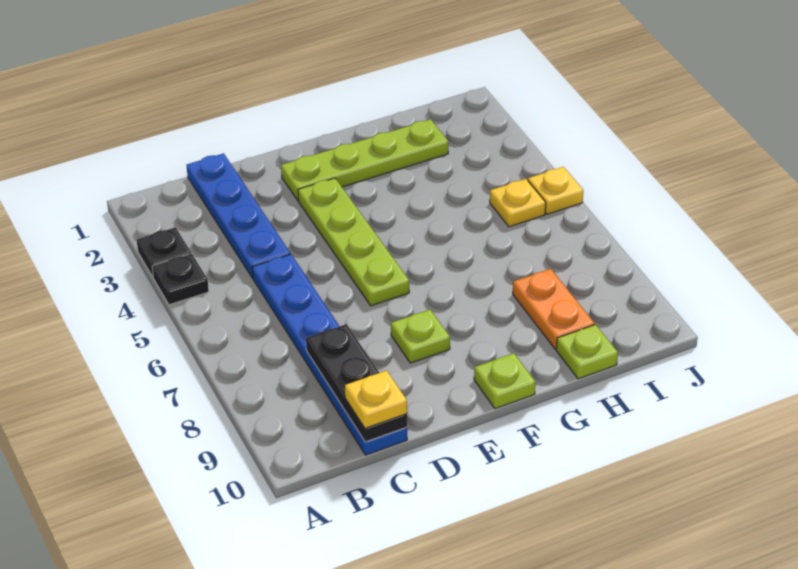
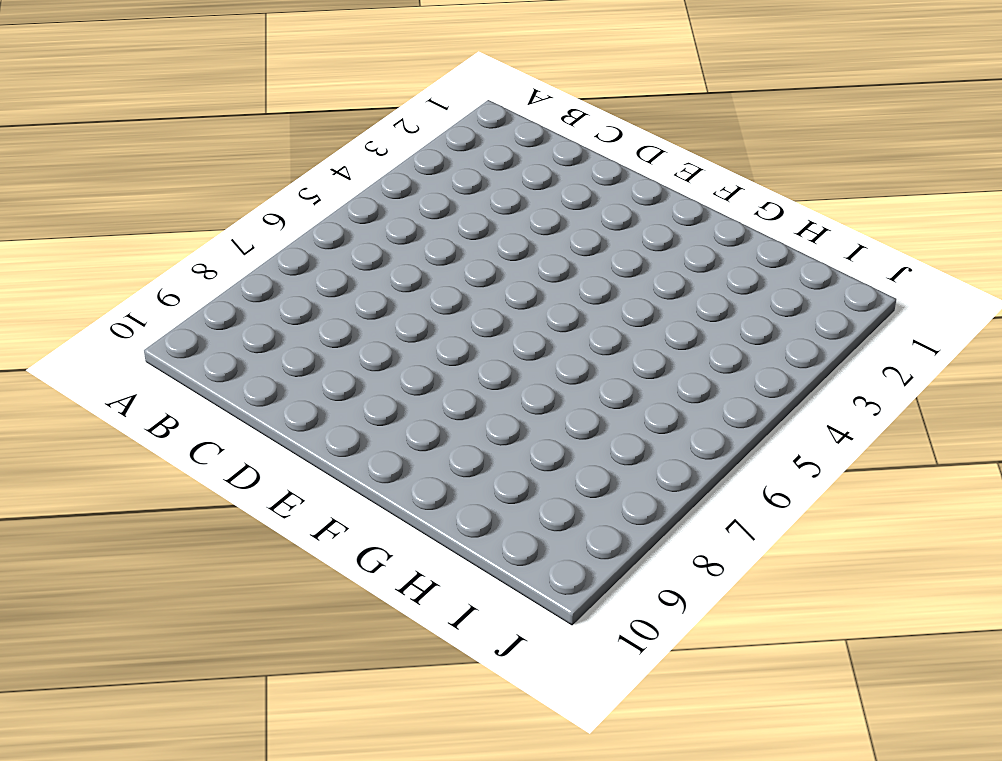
none -> black plate A3 level 1
none -> black plate A4 level 1
none -> blue plate C1:C4 level 1

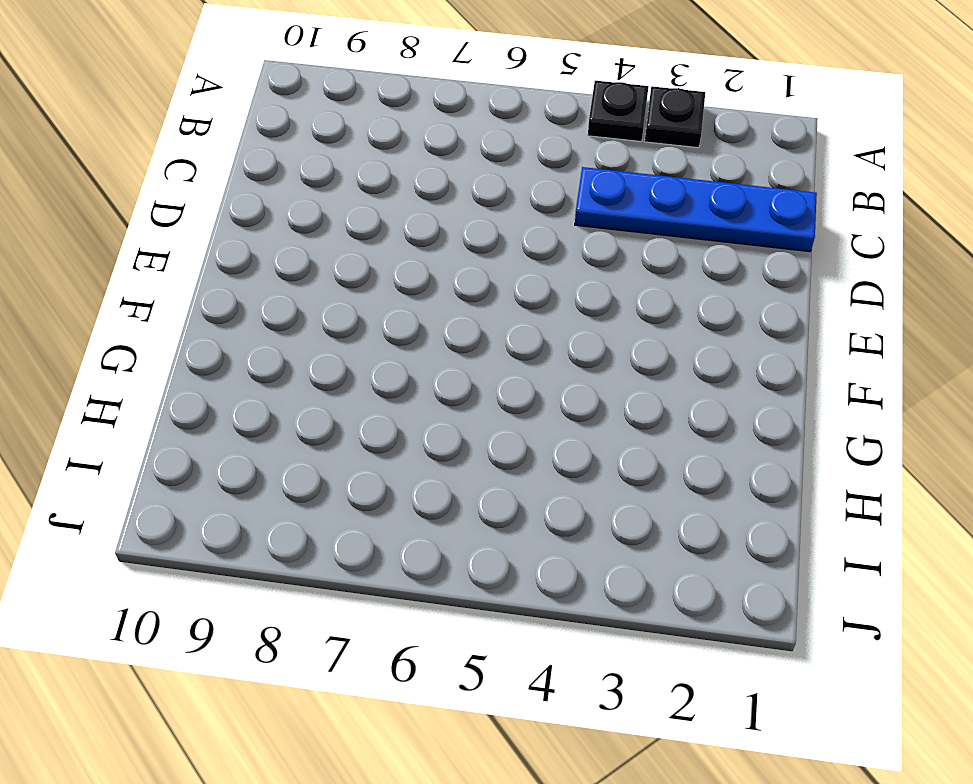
none -> blue plate C5:C10 level 1
none -> lime plate E2:H2 level 1
none -> lime plate E3:E6 level 1

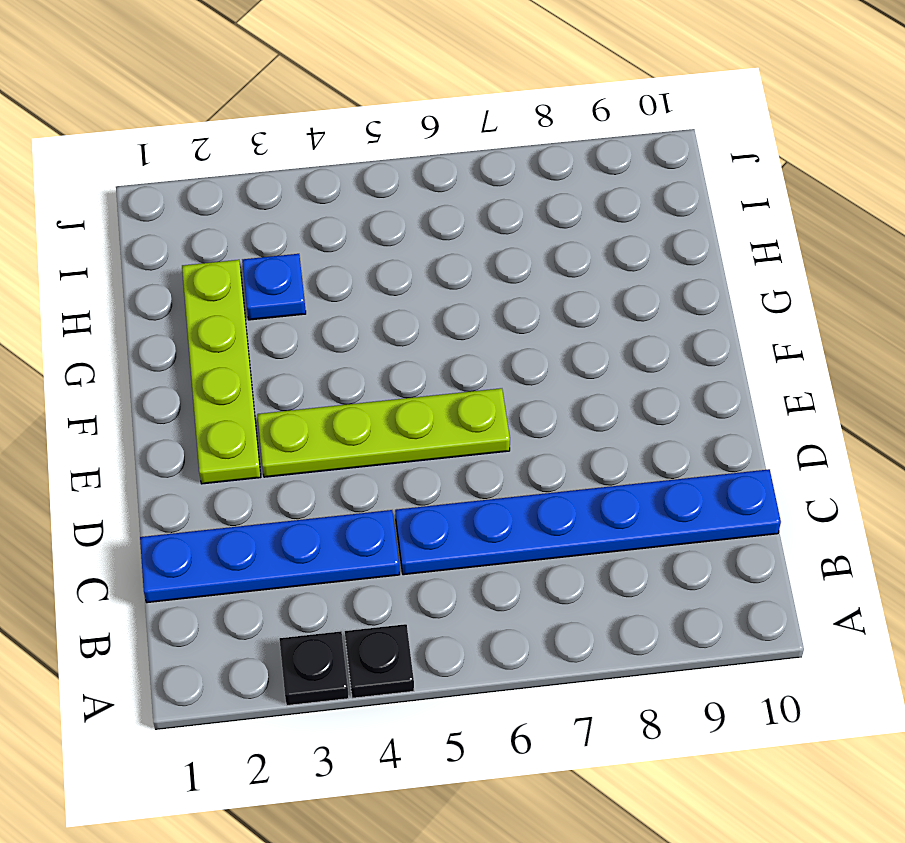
blue plate H3 level 1 -> none
none -> lime plate E8 level 1
none -> lime plate F10 level 1
none -> orange plate H8:H9 level 1

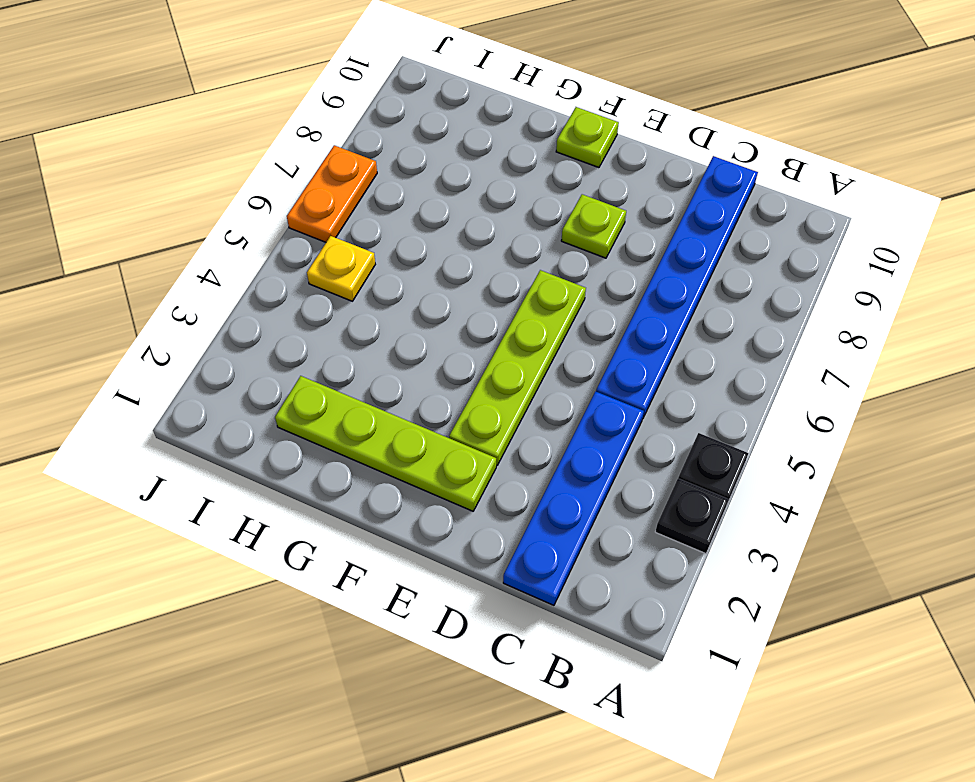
orange plate J6:J7 level 1 -> orange plate H8:H9 level 1
none -> lime plate H10 level 1
none -> yellow plate J5 level 1
none -> black plate C8:C10 level 2

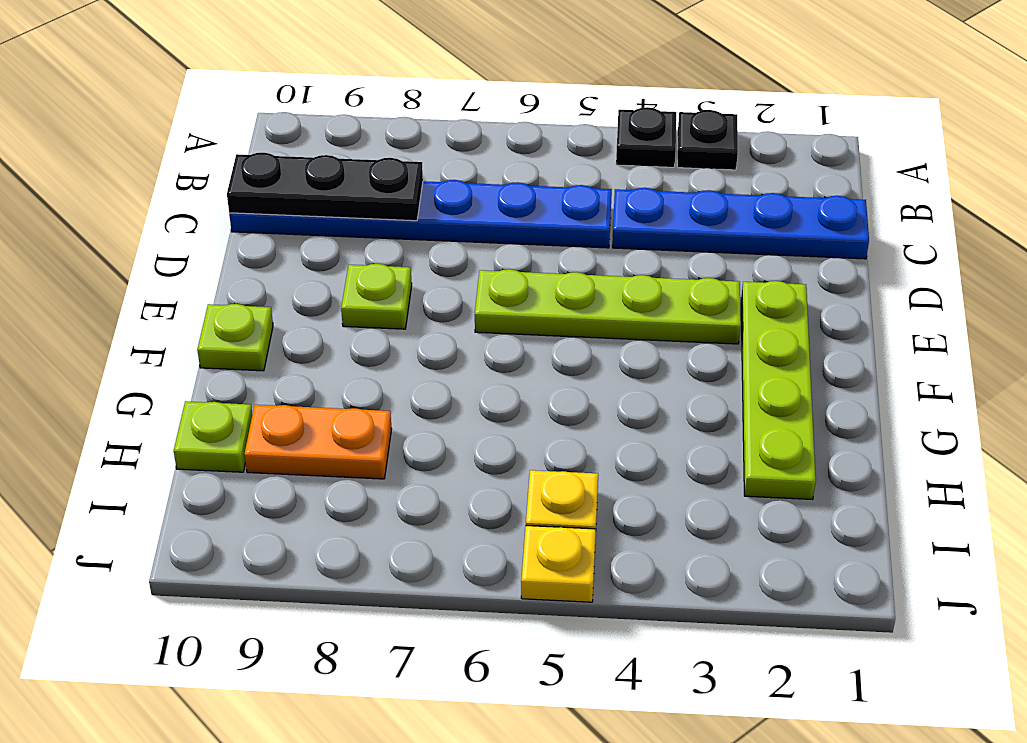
none -> yellow plate C10 level 3

